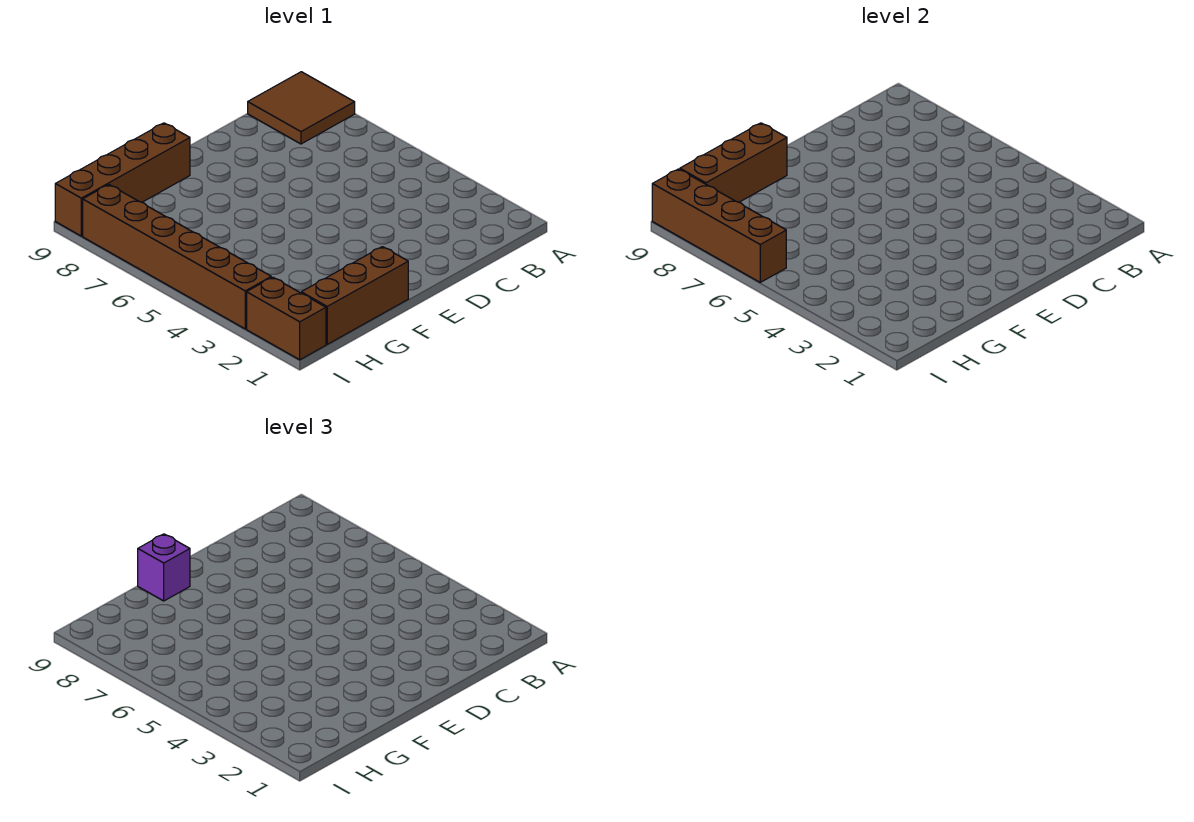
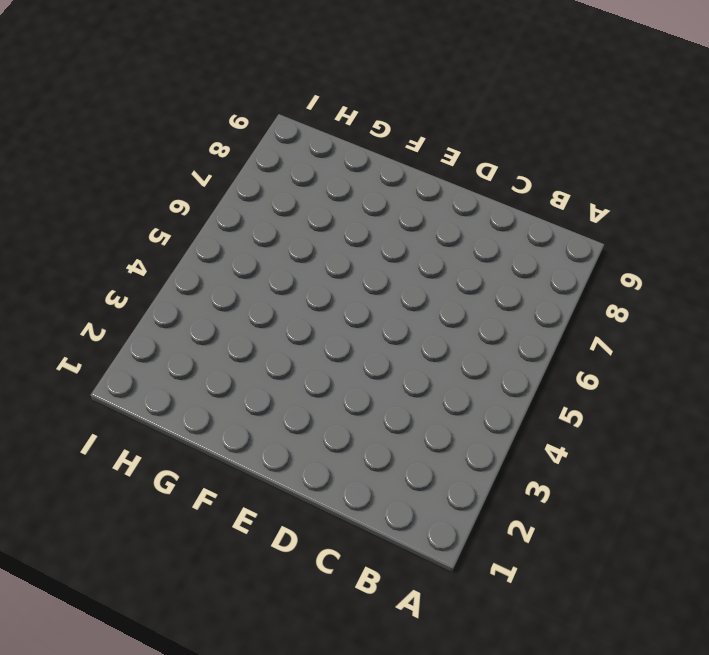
none -> brown tile A8:B9 level 1
none -> brown brick F1:H1 level 1

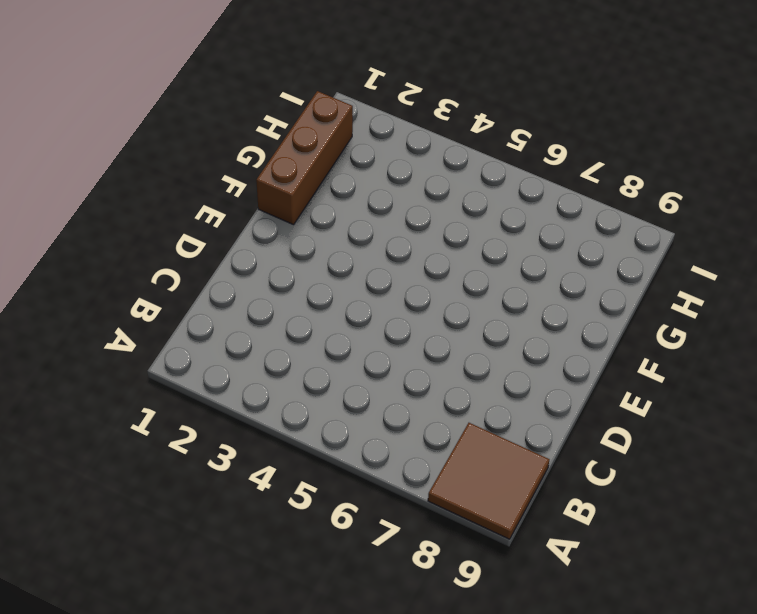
none -> brown brick F9:I9 level 1
none -> brown brick I1:I2 level 1

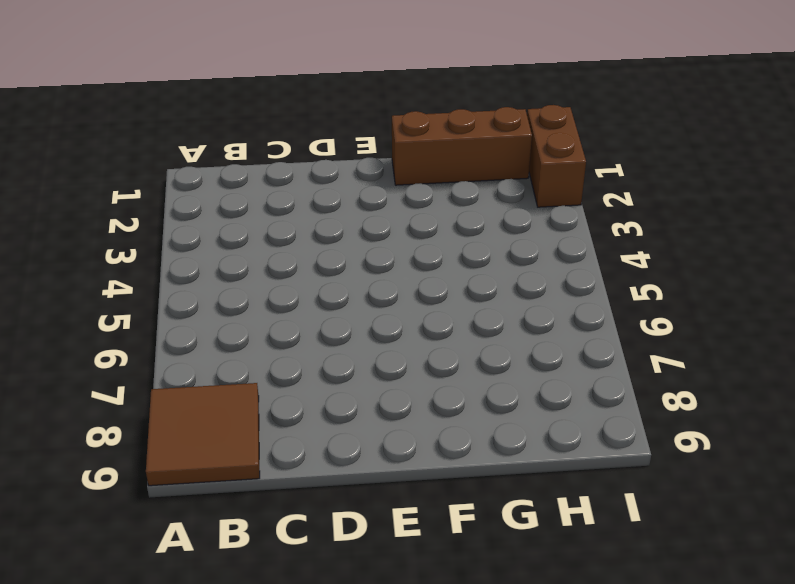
none -> brown brick F9:I9 level 1
none -> brown brick I3:I8 level 1

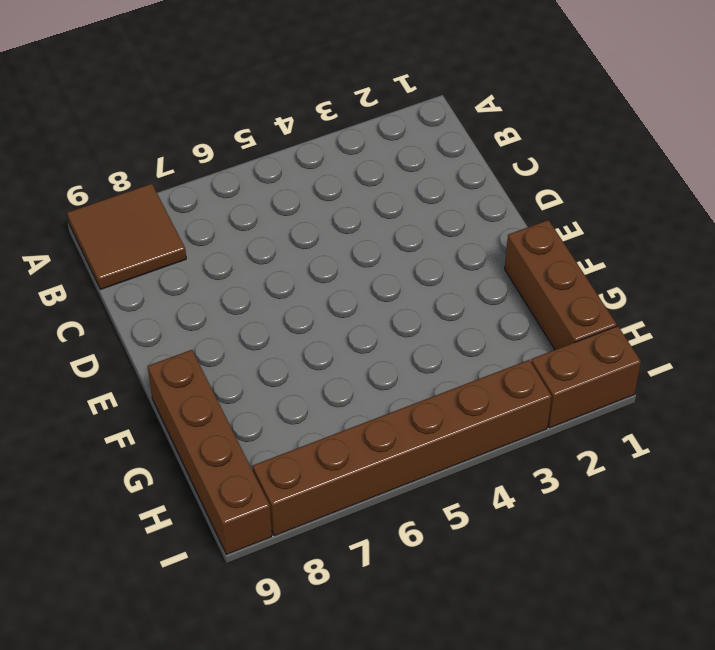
none -> brown brick F9:H9 level 2
none -> brown brick I6:I9 level 2

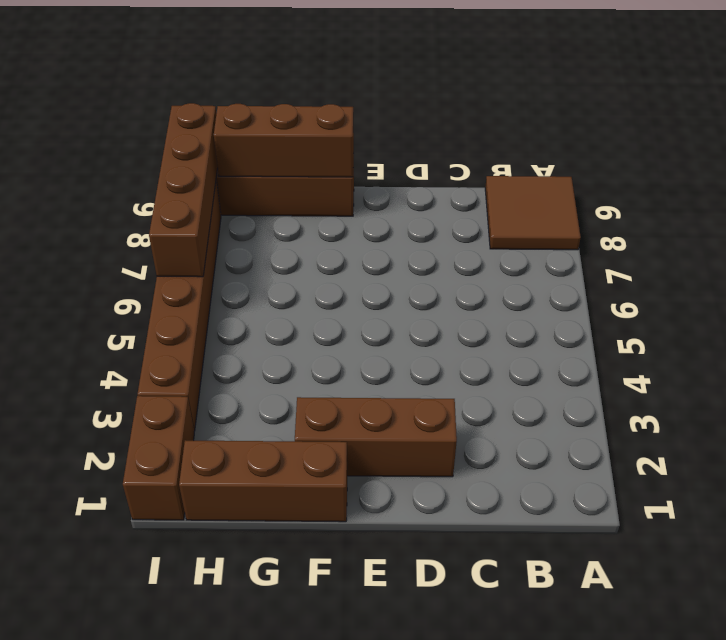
brown brick D2:F2 level 1 -> none
none -> purple brick F9 level 3

